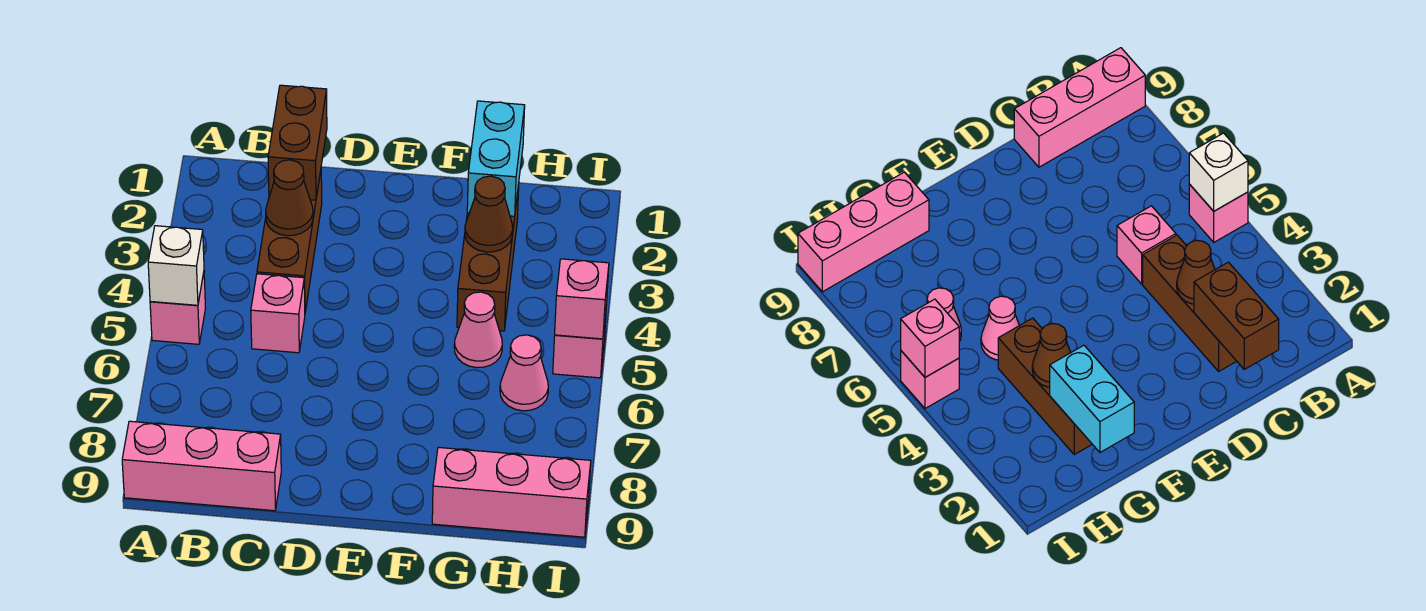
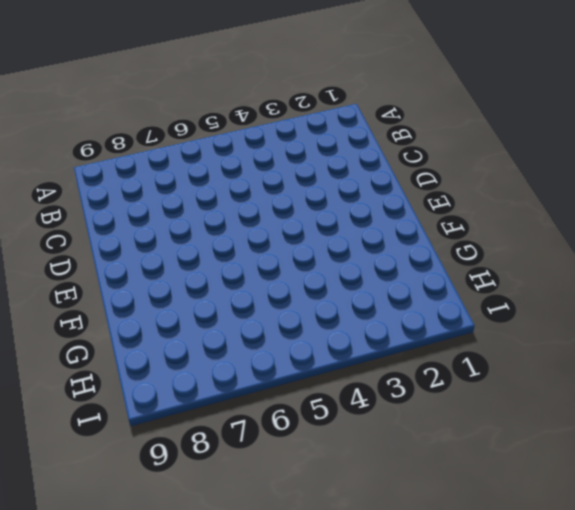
none -> pink brick A5 level 1
none -> pink brick A9:C9 level 1
none -> brown brick C2:C4 level 1

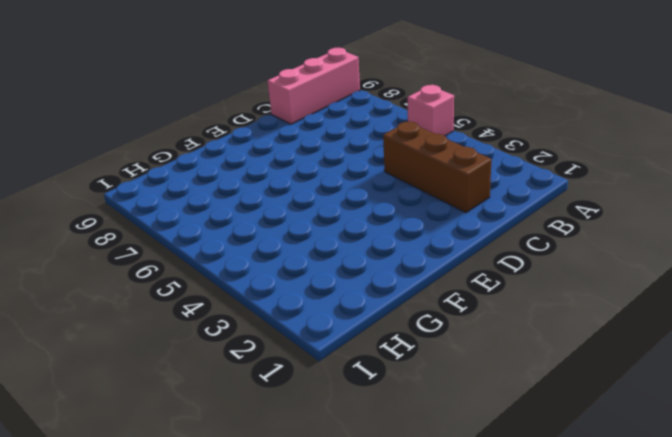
none -> pink brick C5 level 1
none -> brown brick G2:G4 level 1
none -> pink cone G5 level 1

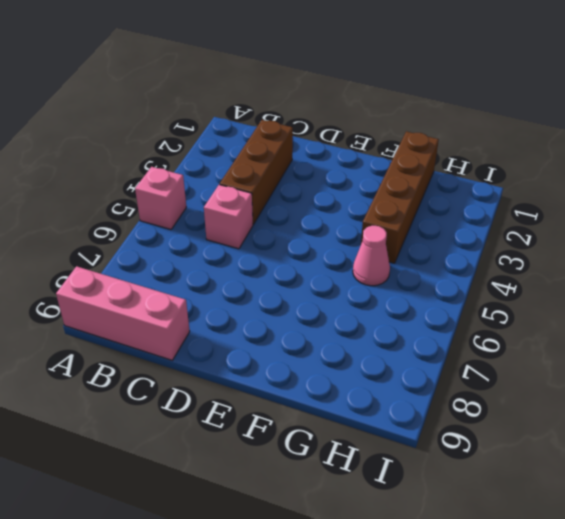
brown brick G1:G4 level 1 -> brown brick G2:G4 level 1
none -> pink brick G9:I9 level 1
none -> pink cone H6 level 1
none -> pink brick I5 level 1

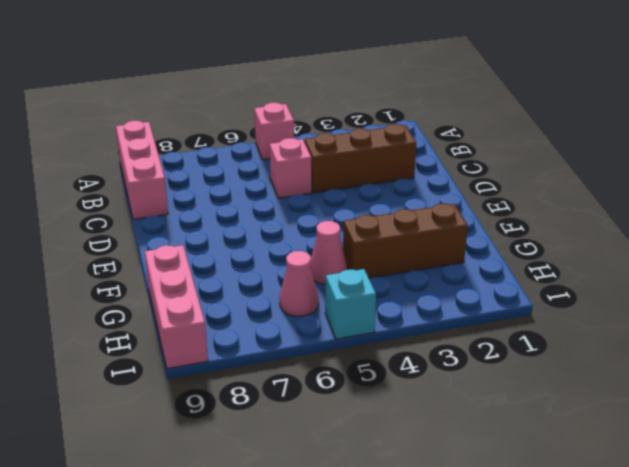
cyan brick I5 level 1 -> pink brick I5 level 1
none -> white brick A5 level 2
none -> brown brick C1:C2 level 2
none -> brown cone C3 level 2

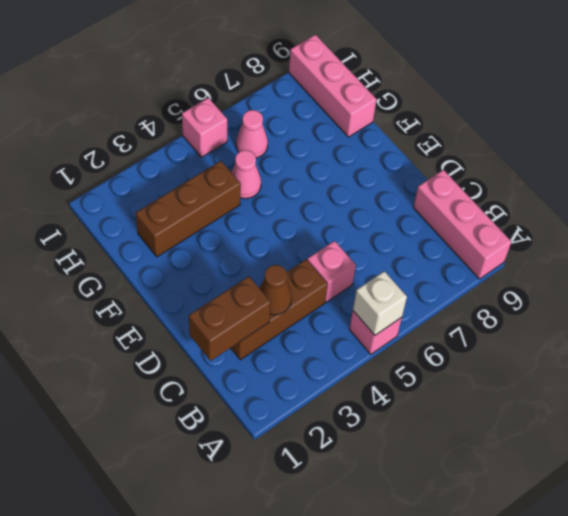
none -> cyan brick G1:G2 level 2
none -> brown cone G3 level 2
none -> pink brick I5 level 2

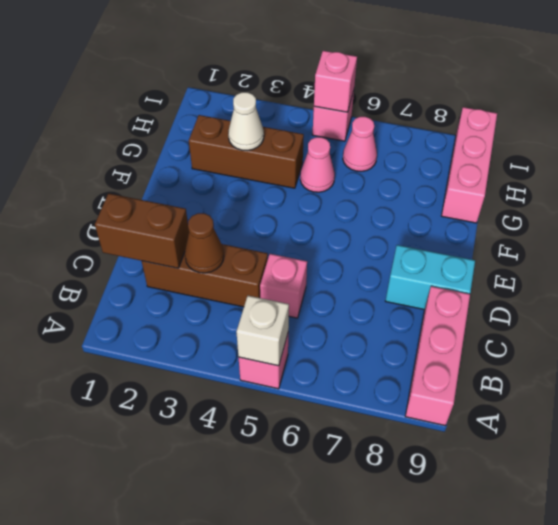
cyan brick D8:D9 level 1 -> cyan brick G1:G2 level 2
white cone G3 level 2 -> brown cone G3 level 2

